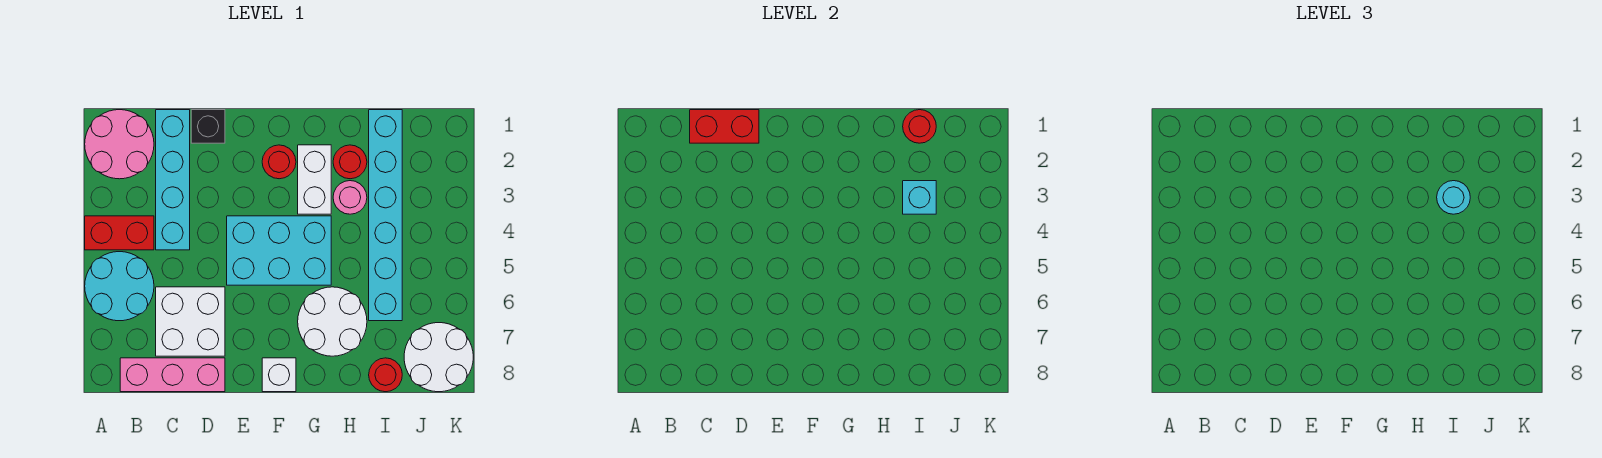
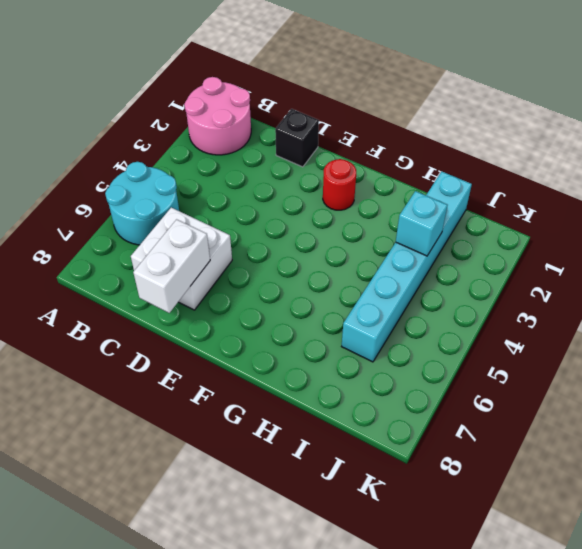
white brick D7:D8 level 2 -> white brick G2:G3 level 1
none -> red brick A4:B4 level 1
none -> pink brick B8:D8 level 1
none -> cyan brick C1:C4 level 1

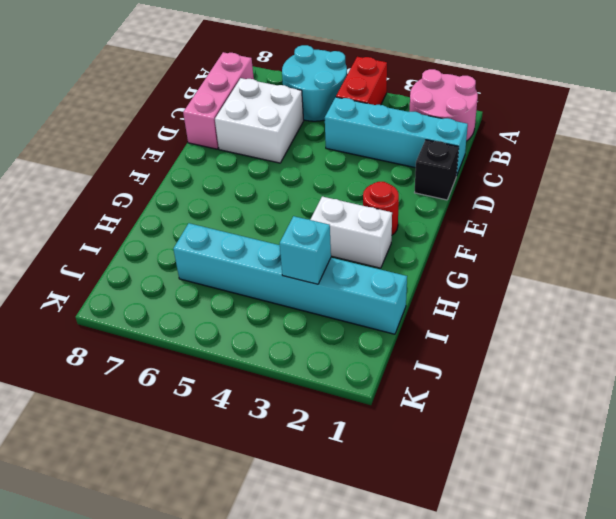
none -> cyan brick E4:G5 level 1
none -> white brick F8 level 1
none -> white round brick G6:H7 level 1

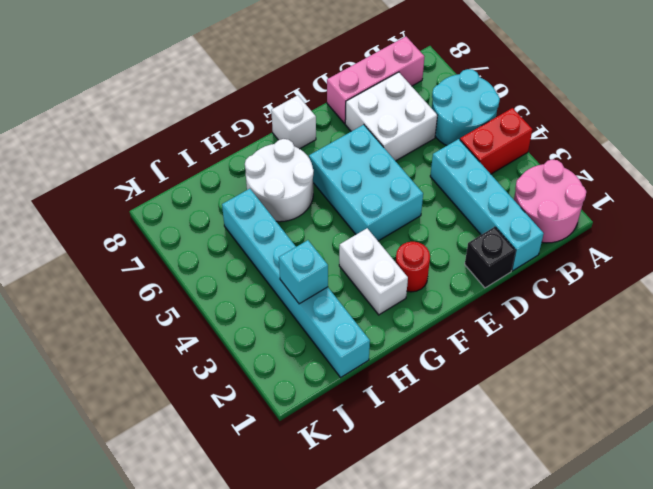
cyan brick E4:F6 level 1 -> cyan brick E4:G5 level 1
none -> red round brick H2 level 1
none -> pink round brick H3 level 1
none -> red round brick I8 level 1

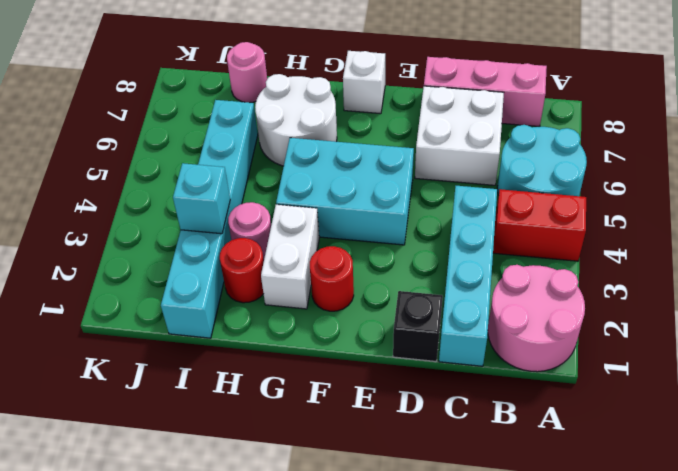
pink round brick I8 level 1 -> red round brick I8 level 1
none -> white round brick J7:K8 level 1
none -> red brick C1:D1 level 2
none -> red round brick I1 level 2

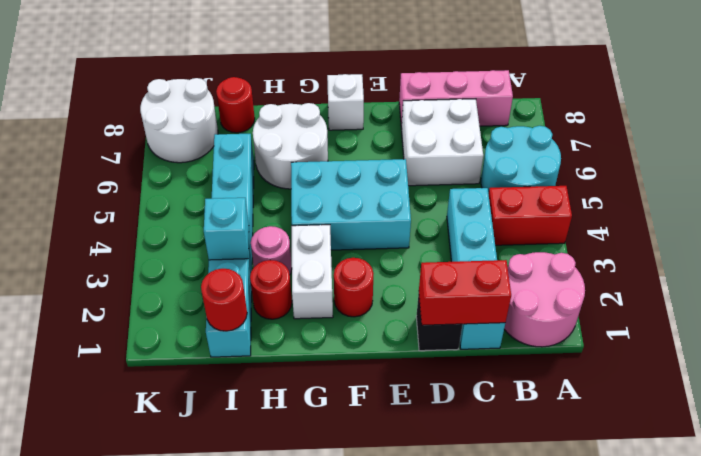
none -> cyan round brick I3 level 3

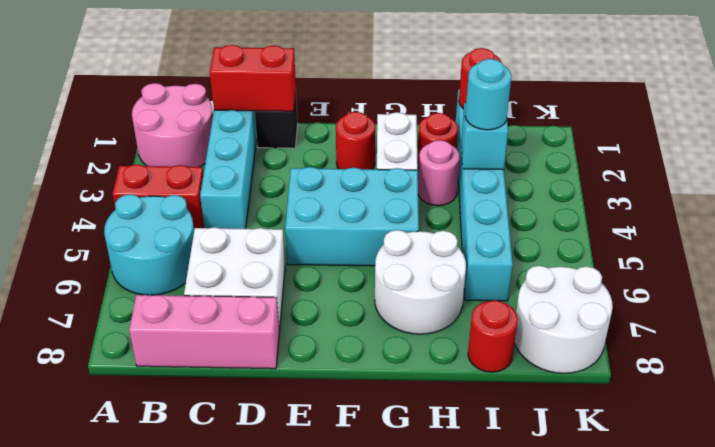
none -> white brick F8 level 1

